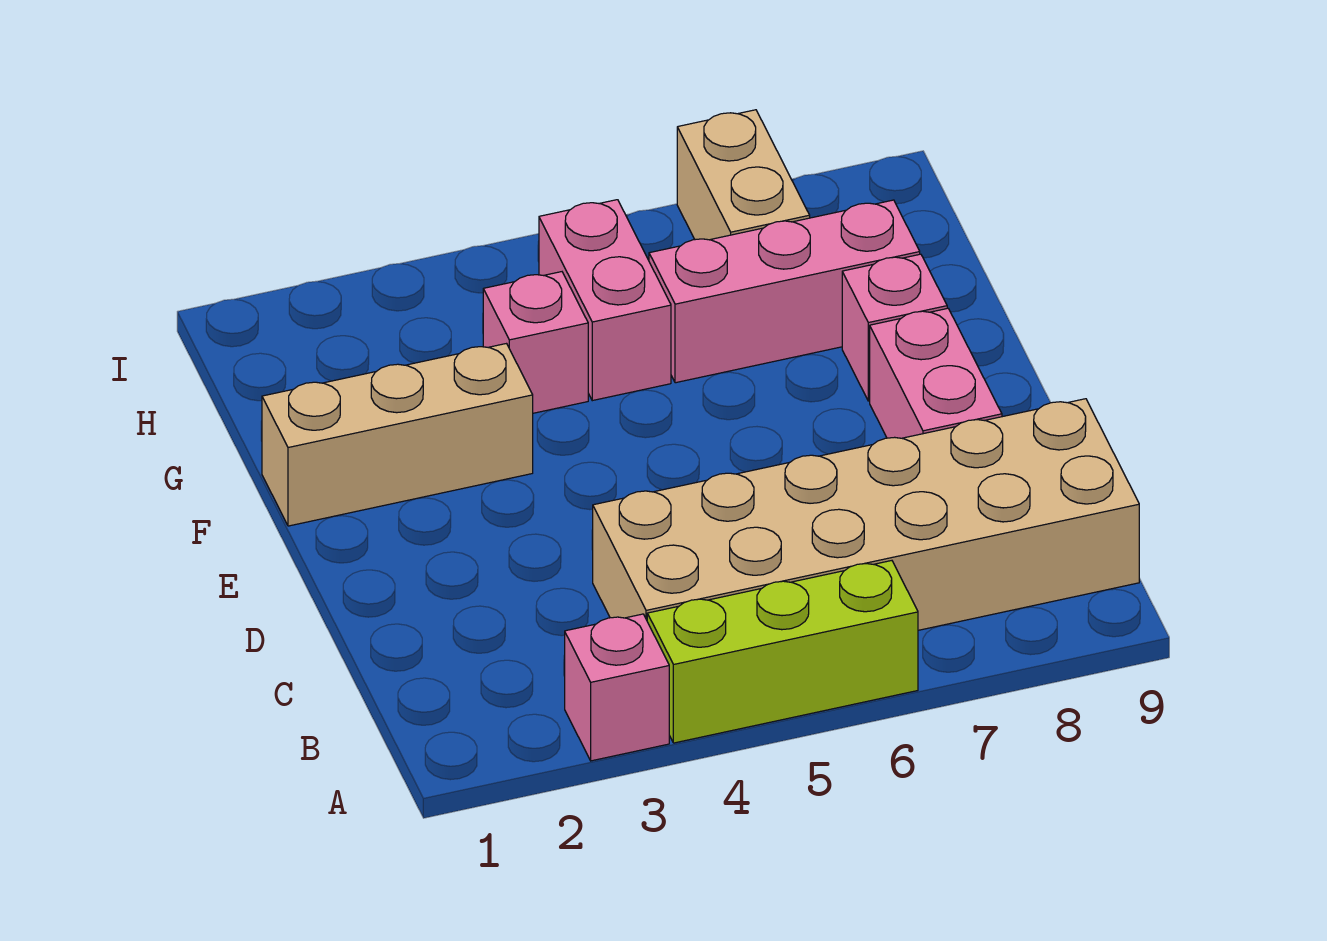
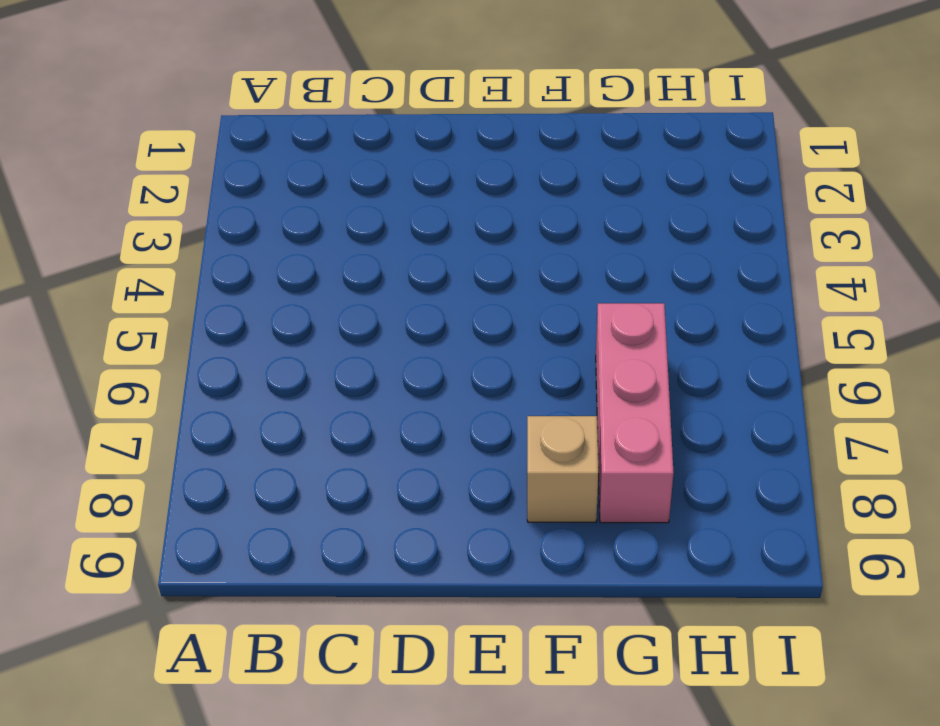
tan brick F8 level 1 -> pink brick F8 level 1
none -> pink brick A3 level 1
none -> lime brick A4:A6 level 1

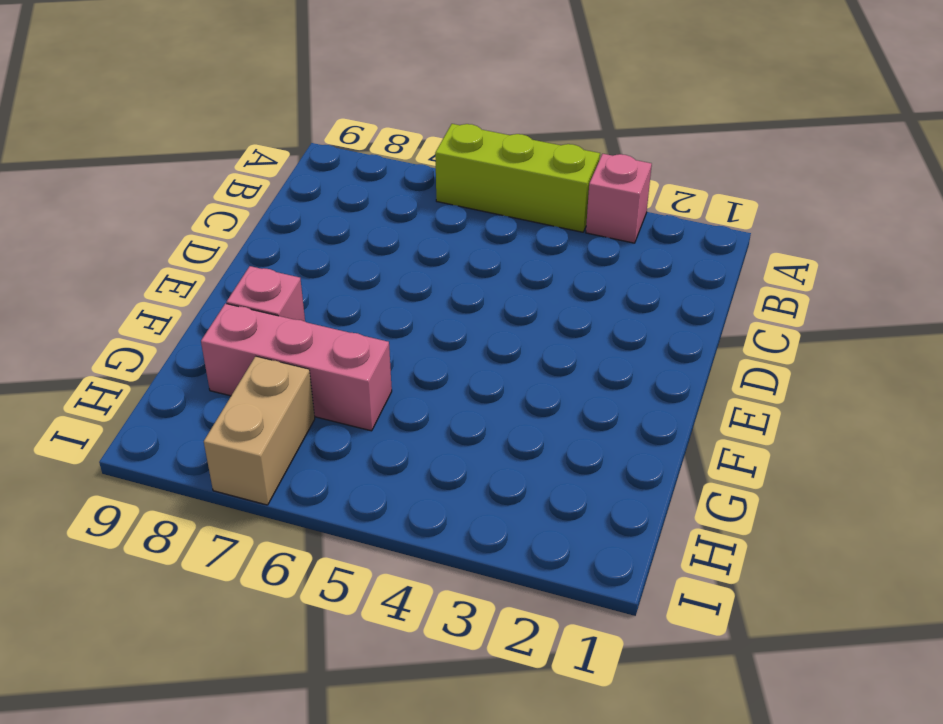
none -> tan brick B4:C9 level 1
none -> pink brick D8:E8 level 1

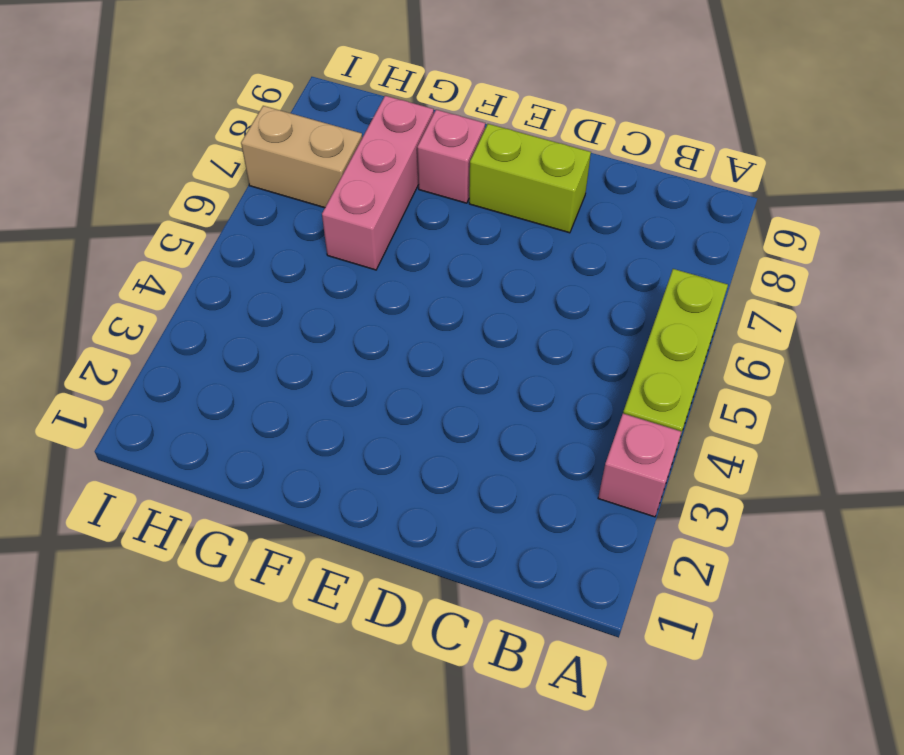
lime brick D8:E8 level 1 -> pink brick D8:E8 level 1
none -> tan brick B4:C9 level 1
none -> tan brick F1:F3 level 1

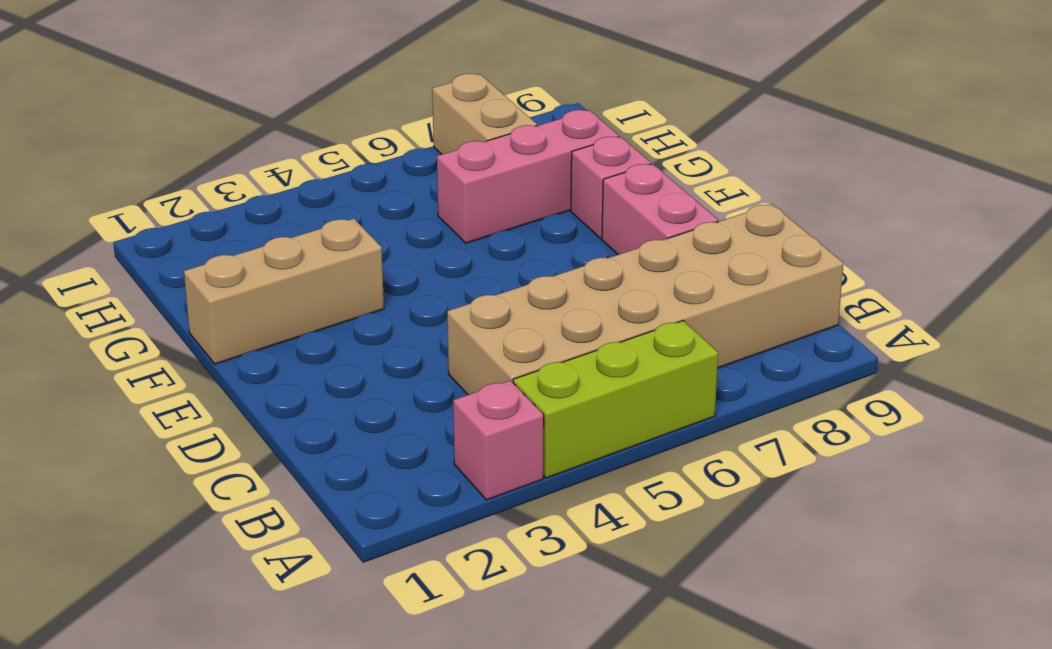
none -> pink brick G4 level 1
none -> pink brick G5:H5 level 1

